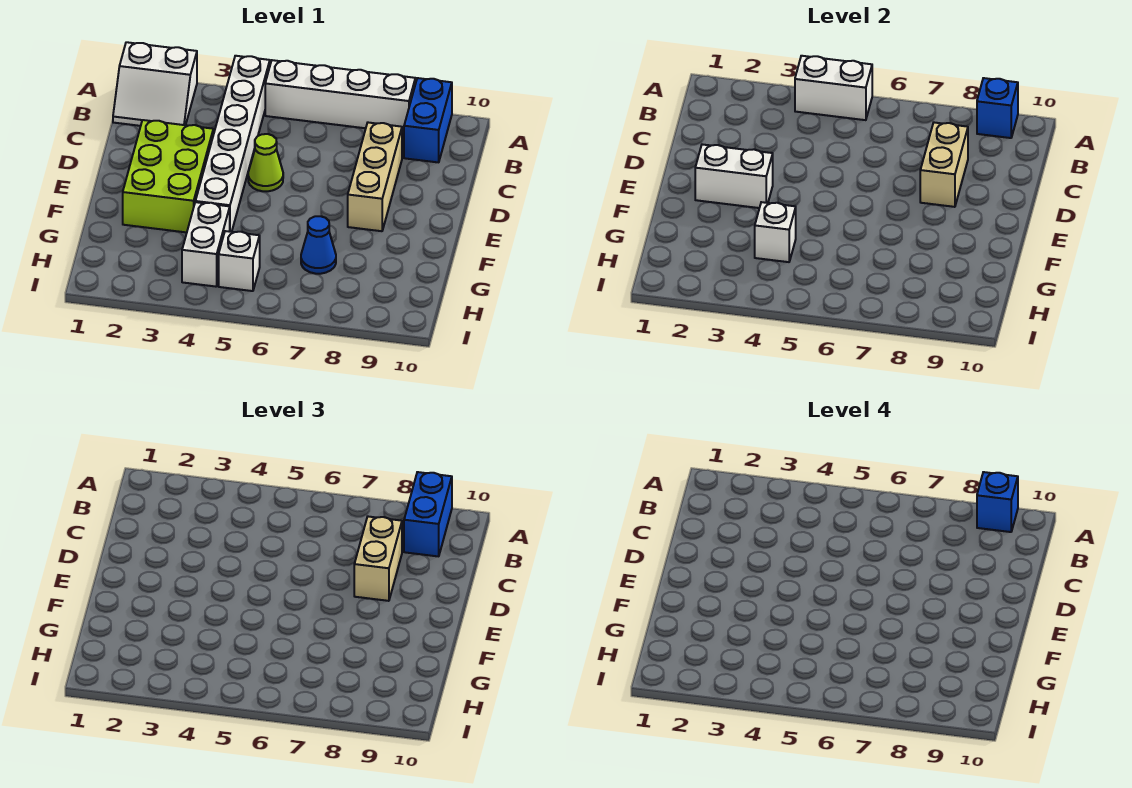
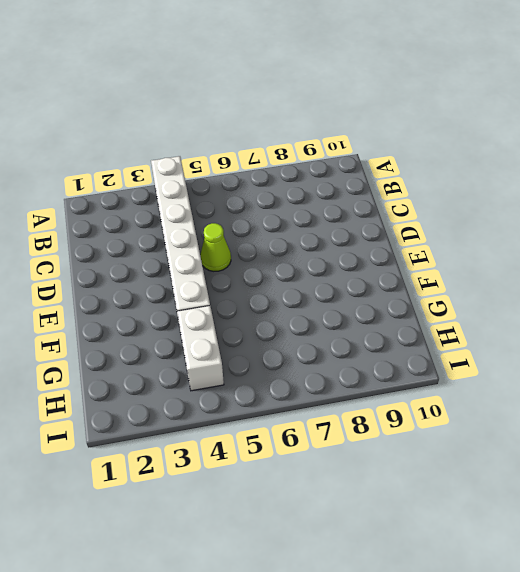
none -> white slope A1:B2 level 1 top A
none -> white brick A5:A8 level 1
none -> blue brick A9:B9 level 1

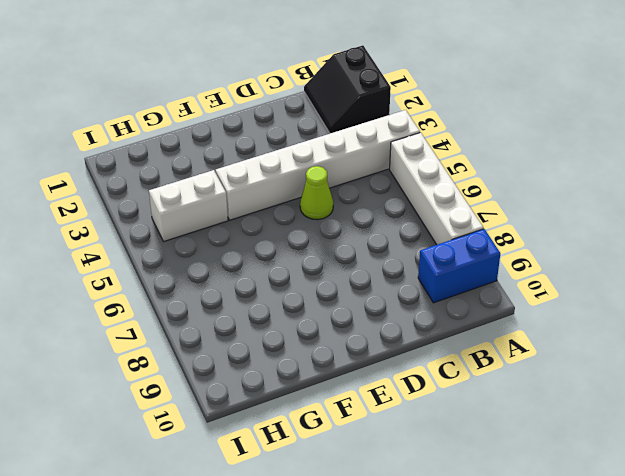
black slope A1:B2 level 1 top A -> white slope A1:B2 level 1 top A
none -> tan brick C8:E8 level 1
none -> lime brick D2:F3 level 1
none -> blue cone G7 level 1

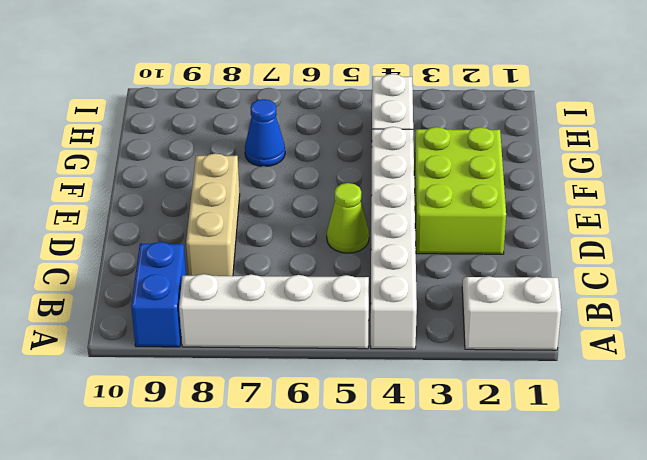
none -> white brick H5 level 1
none -> white brick A4:A5 level 2
none -> blue brick A9 level 2

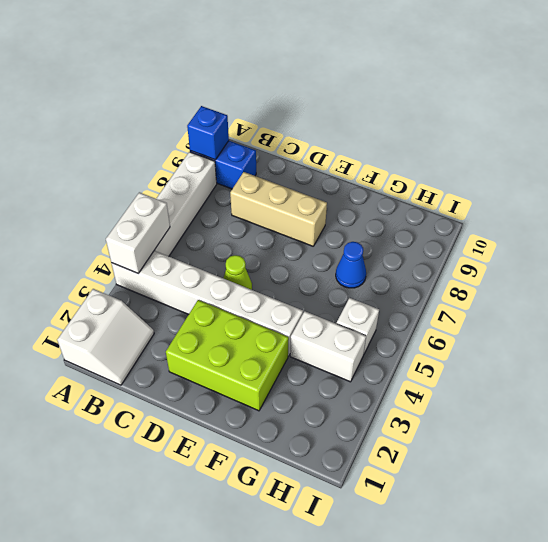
none -> tan brick C8:D8 level 2
none -> white brick E2:E3 level 2
none -> white brick G4 level 2

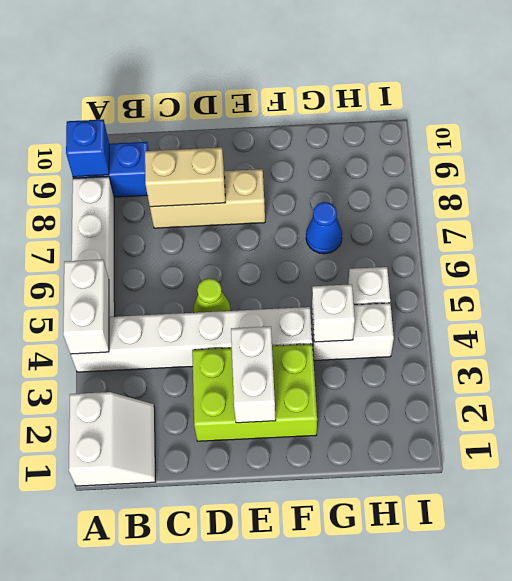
none -> blue brick A9:B9 level 3
none -> tan brick C8:D8 level 3
none -> blue brick A9 level 4

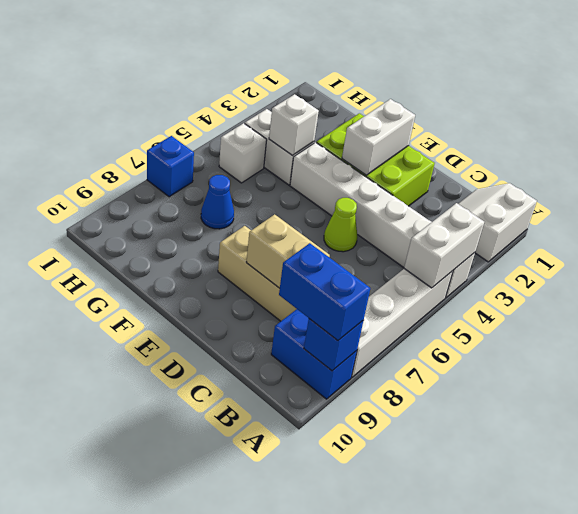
blue brick I7 level 1 -> blue brick A9 level 4
none -> tan brick C8:D8 level 3

